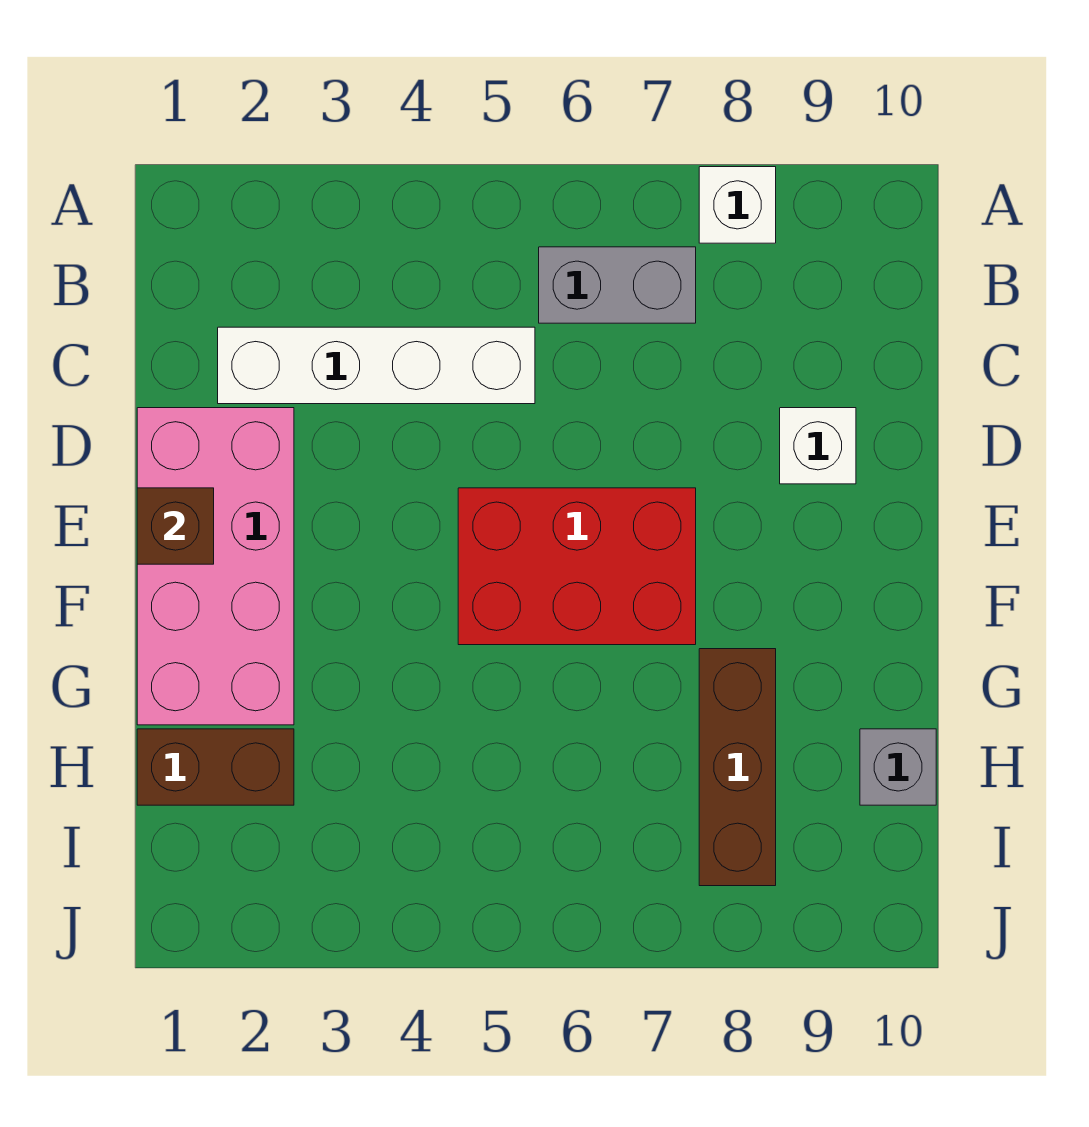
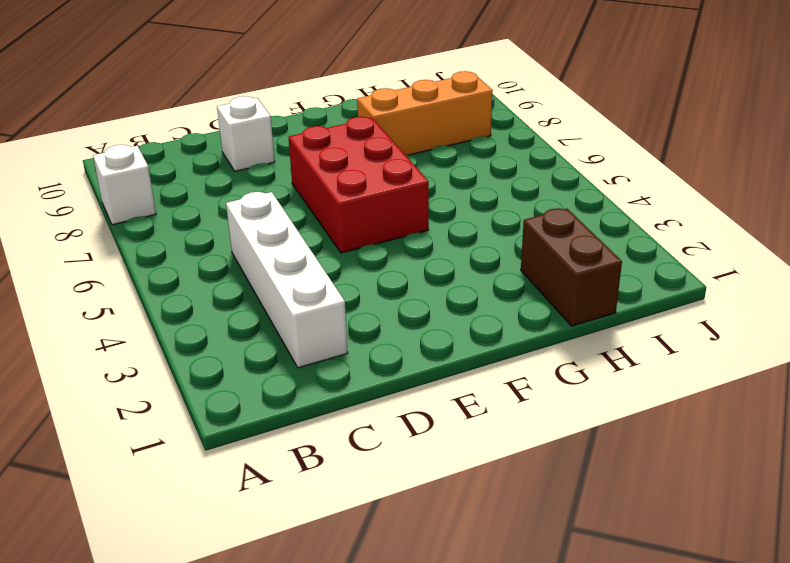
orange brick G8:I8 level 1 -> brown brick G8:I8 level 1
none -> grey brick B6:B7 level 1
none -> pink brick D1:G2 level 1

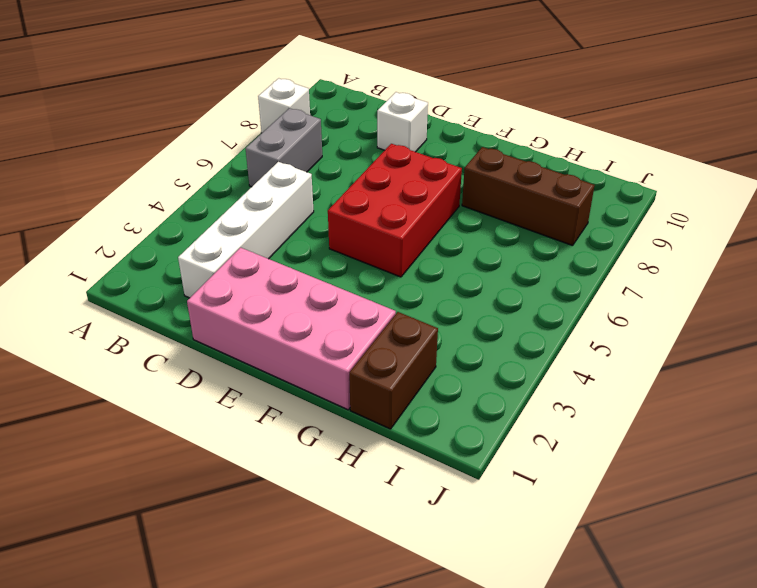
none -> grey brick H10 level 1
none -> brown brick E1 level 2

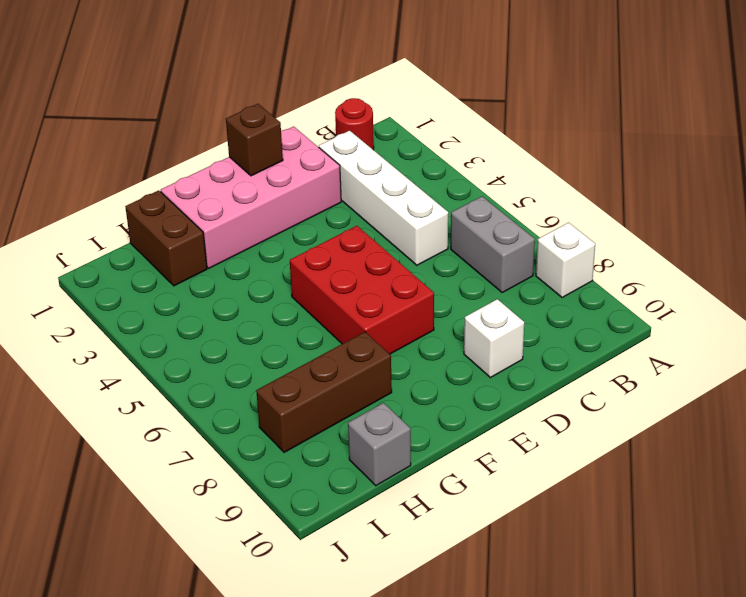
red round brick B1 level 1 -> none

